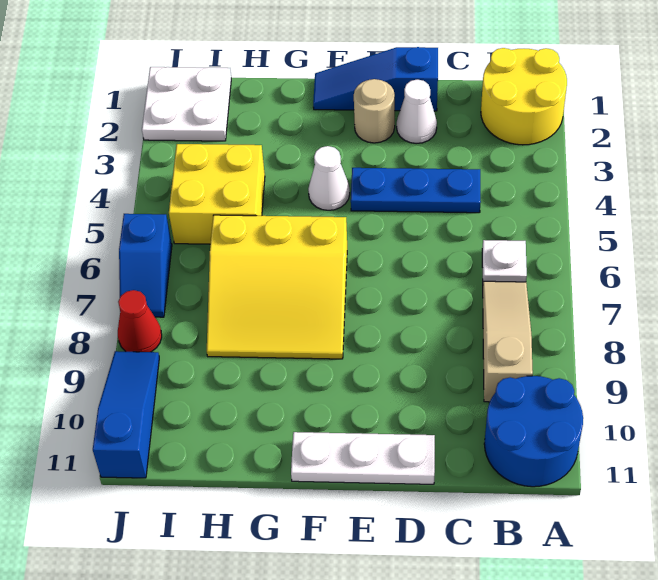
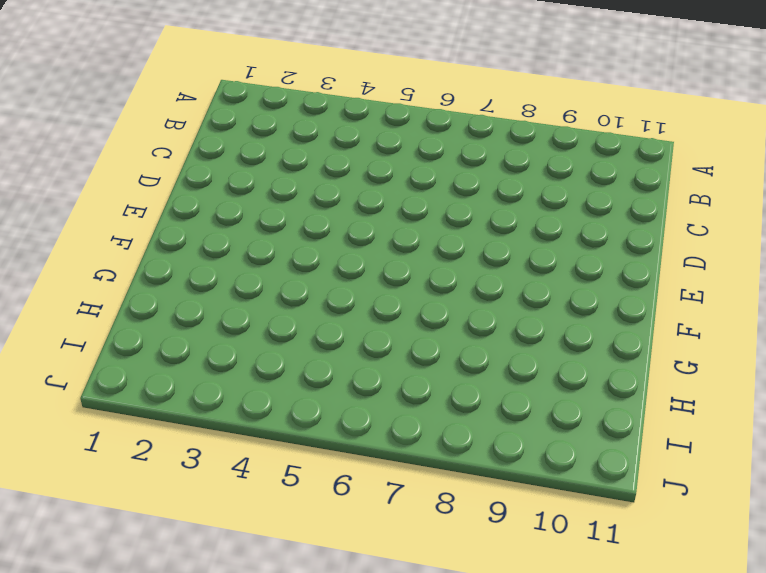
none -> yellow round brick A1:B2 level 1
none -> blue round brick A10:B11 level 1
none -> white plate B6 level 1

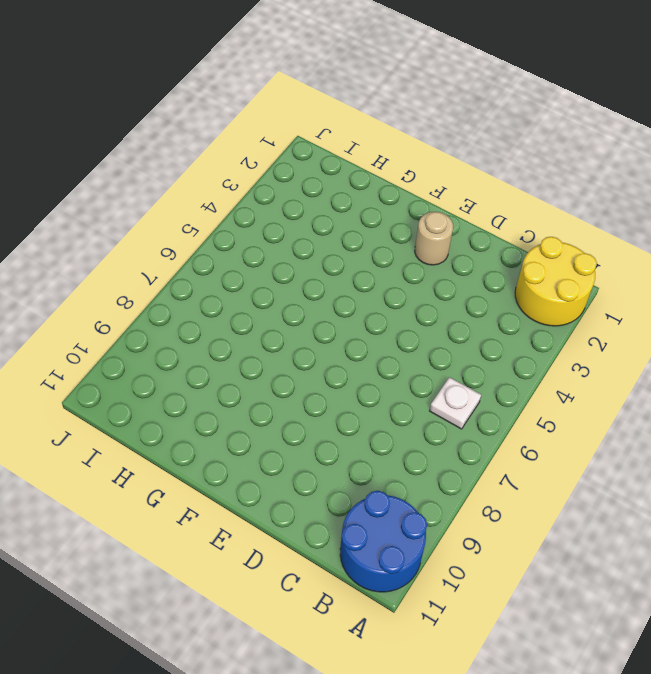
none -> tan slope B7:B9 level 1 top 9
none -> blue plate C4:E4 level 1
none -> blue slope D1:F1 level 1 top D

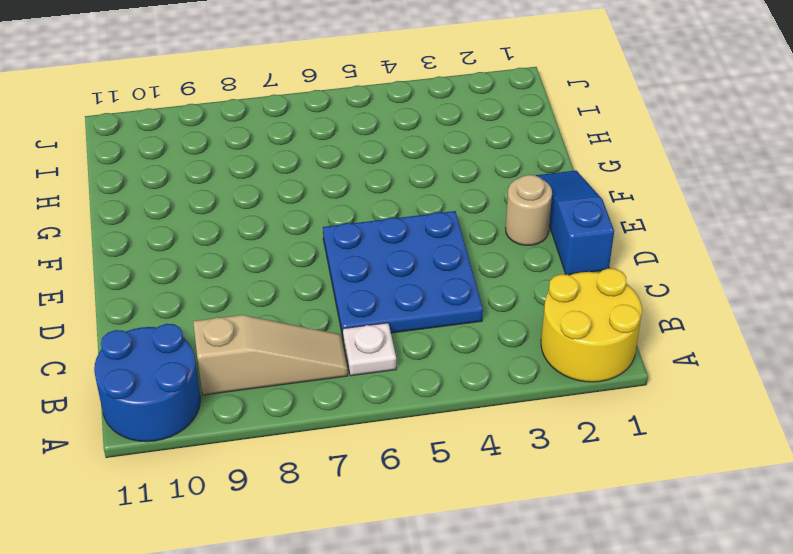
blue plate C4:E6 level 1 -> blue plate C4:E4 level 1
none -> white cone D2 level 1
none -> white plate D11:F11 level 1
none -> white cone F4 level 1

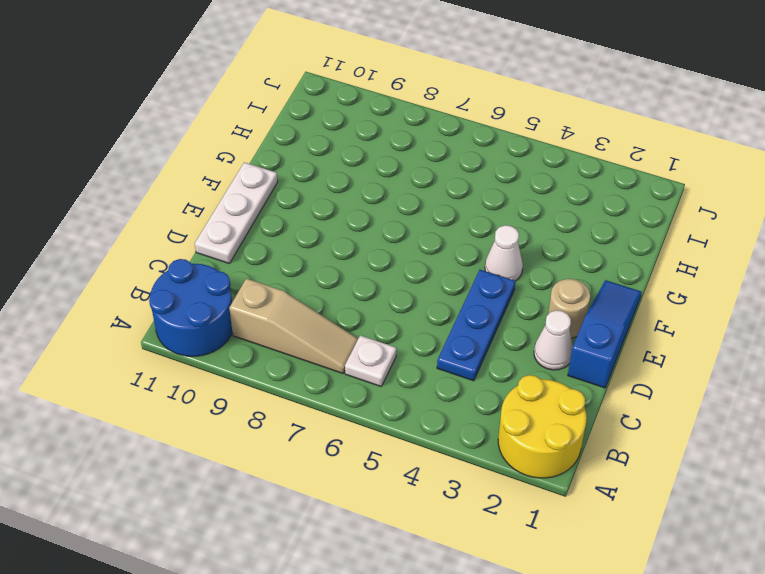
none -> yellow slope F6:H8 level 1 top 6
none -> yellow brick H4:I5 level 1
none -> white plate I1:J2 level 1

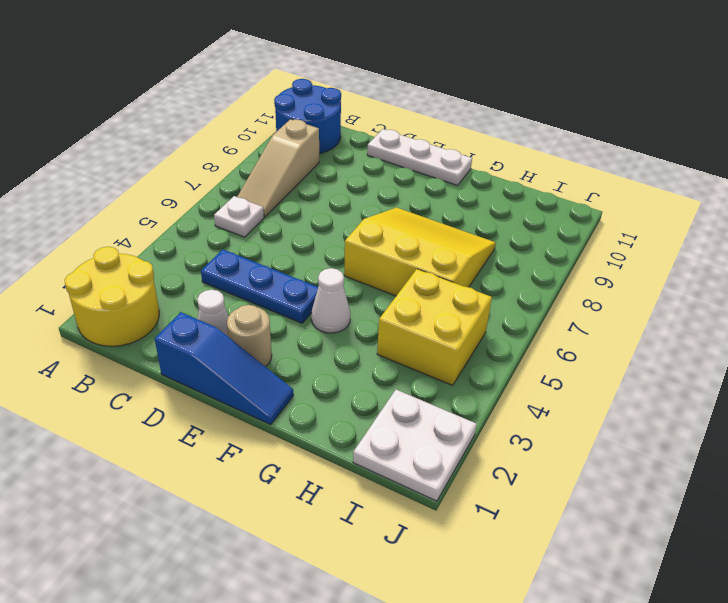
none -> blue slope J6:J7 level 1 top 6
none -> red cone J8 level 1
none -> blue slope J9:J11 level 1 top 11

